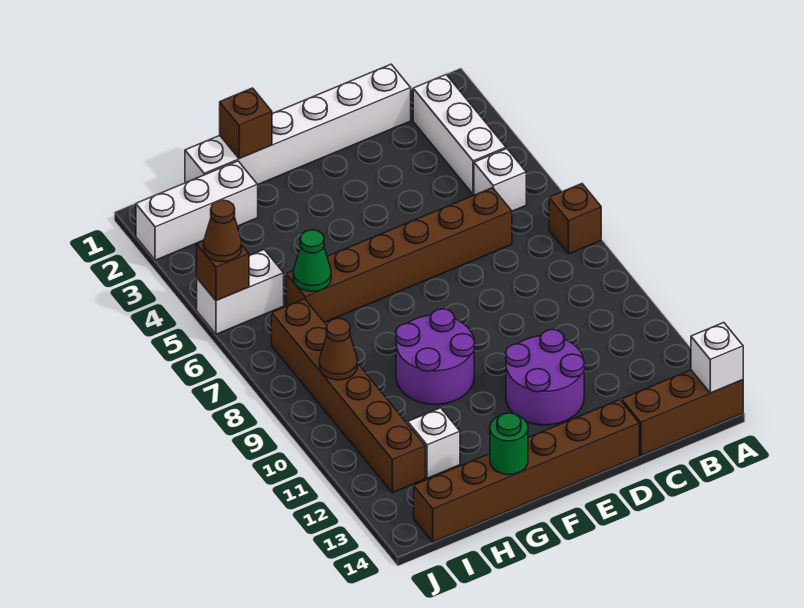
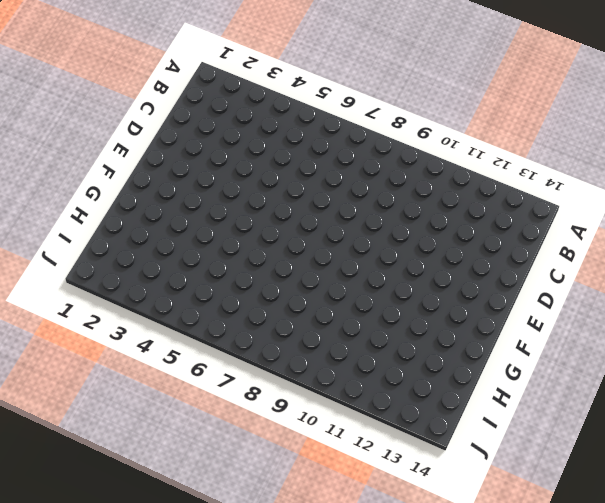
none -> brown brick A7 level 1
none -> brown brick A14:C14 level 1
none -> white brick B2:B4 level 1

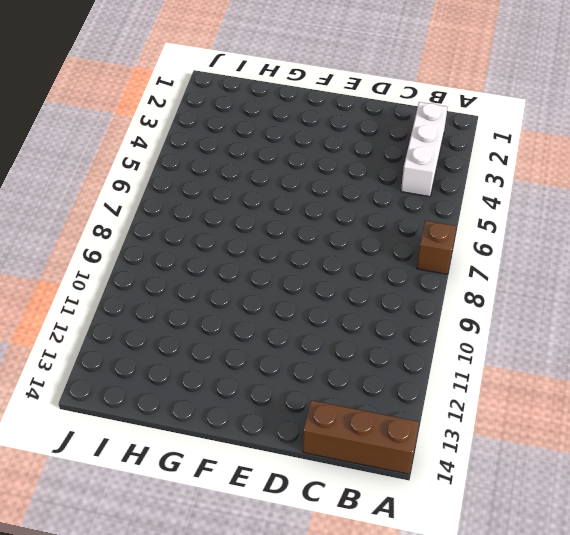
none -> white brick B5 level 1
none -> white brick C1:H1 level 1
none -> brown brick C6:H6 level 1

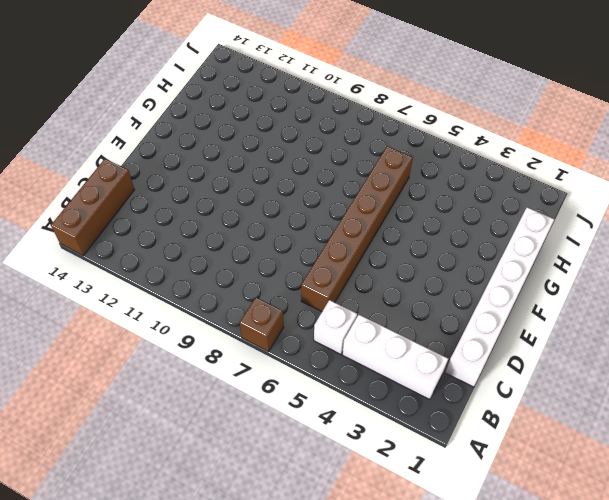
none -> purple round brick D11:E12 level 1
none -> brown brick D14:I14 level 1
none -> purple round brick F9:G10 level 1

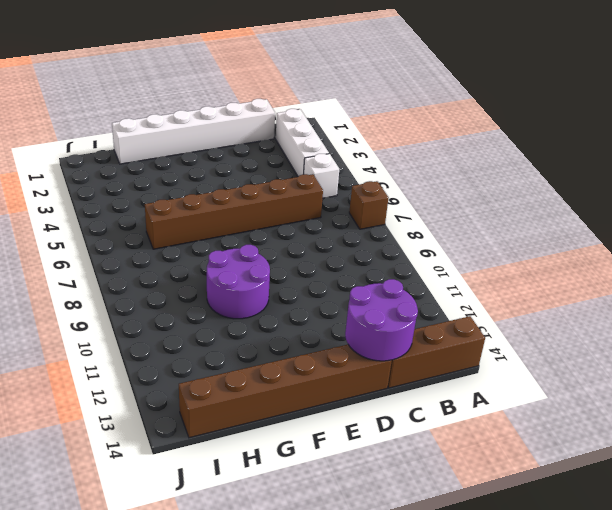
purple round brick C13:D14 level 2 -> purple round brick D11:E12 level 1
none -> white brick H2:J2 level 1
none -> white brick H12 level 1
none -> white brick I5:J5 level 1

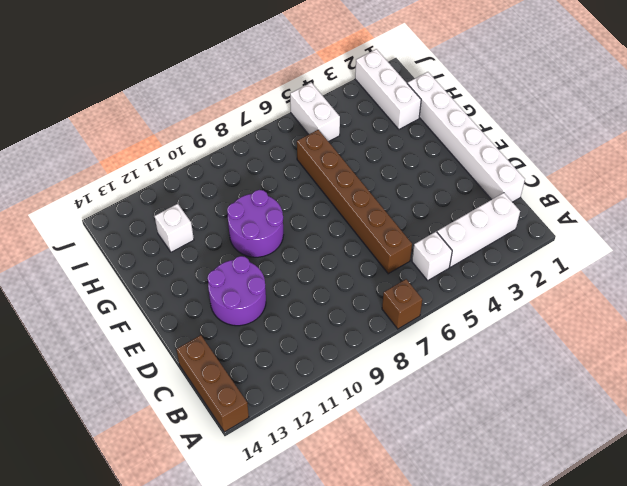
none -> brown brick D14:I14 level 1
none -> brown brick I7:I12 level 1
none -> white brick A14 level 2

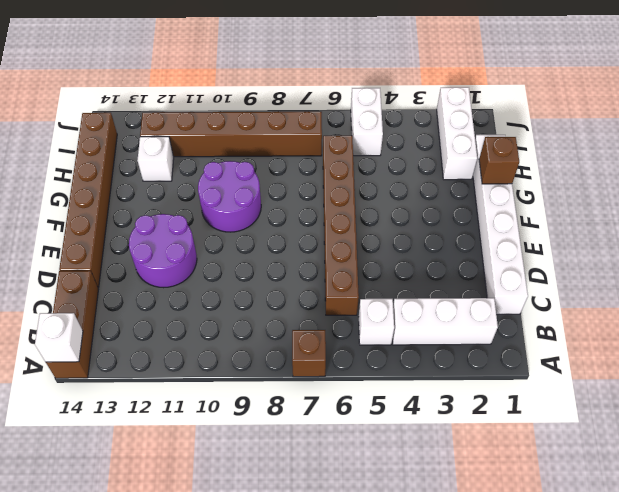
none -> green round brick G14 level 2
none -> green cone H6 level 2
none -> brown cone I9 level 2

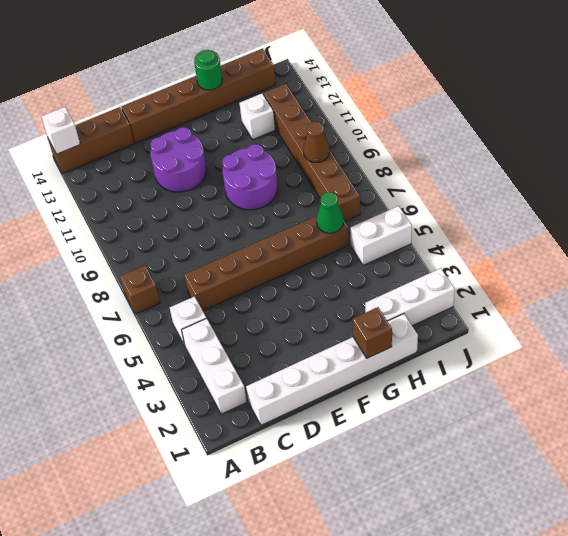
none -> brown brick J5 level 2
none -> brown cone J5 level 3

